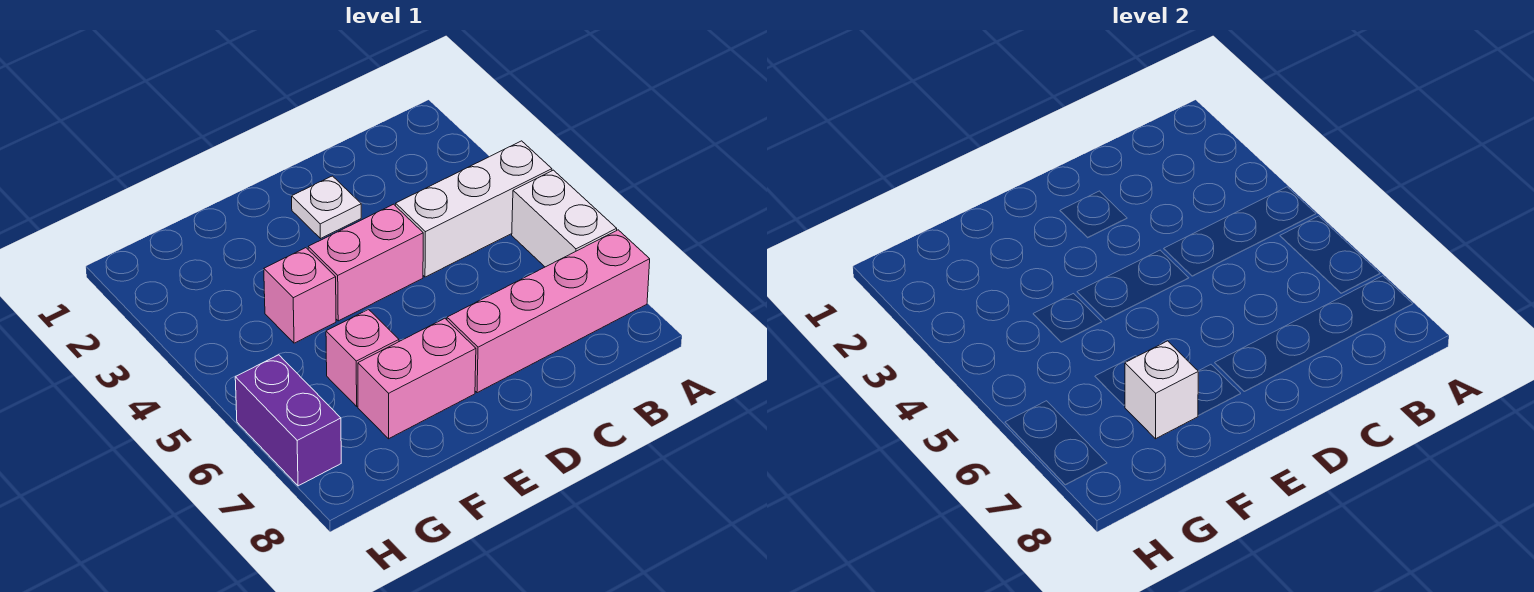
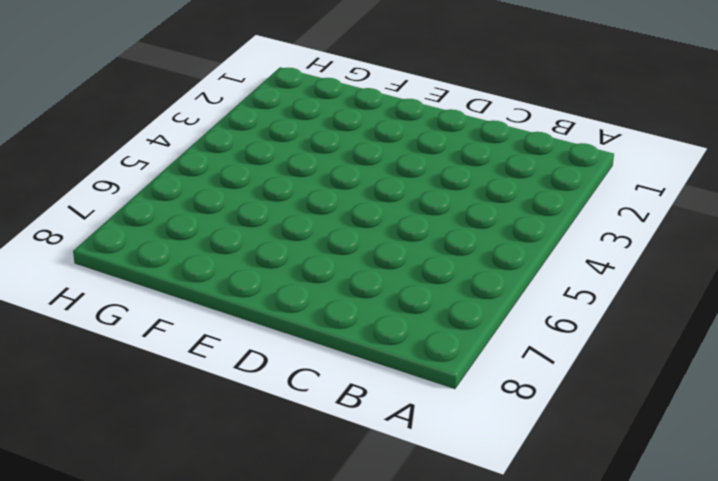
none -> white brick A4:C4 level 1
none -> white brick A5:A6 level 1

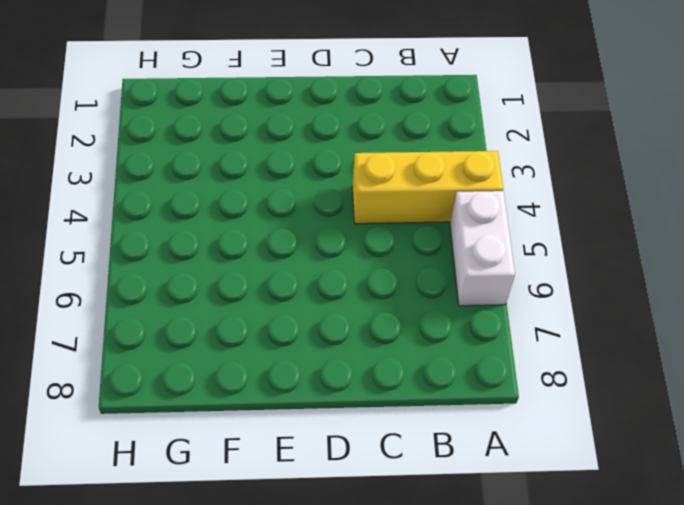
yellow brick A4:C4 level 1 -> white brick A4:C4 level 1
none -> pink brick A7:D7 level 1
none -> white plate D2 level 1

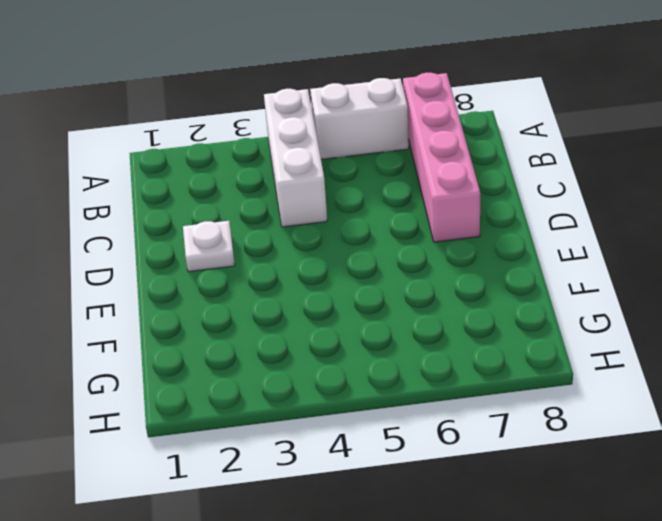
none -> pink brick D4:E4 level 1
none -> pink brick E7:F7 level 1

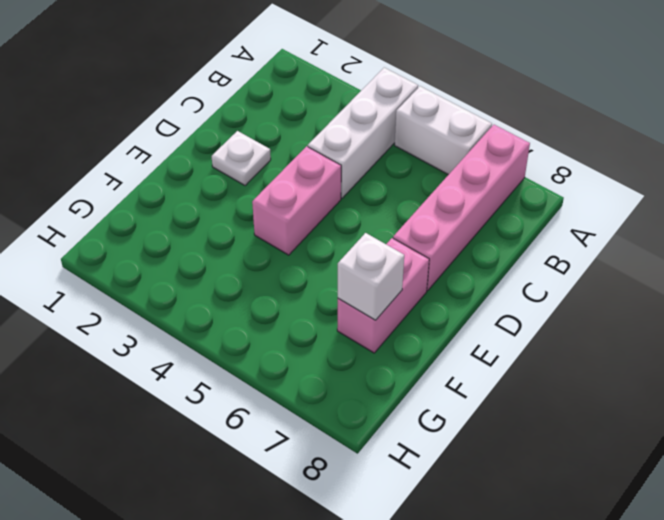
none -> pink brick F4 level 1
none -> pink brick F6 level 1

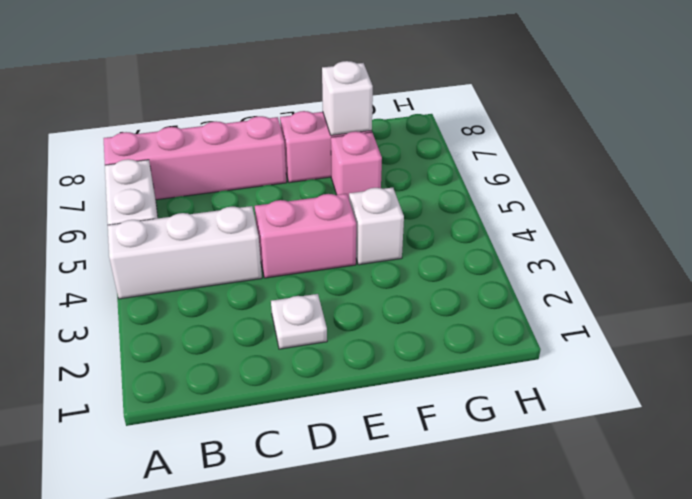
white brick F4 level 1 -> pink brick F4 level 1
none -> purple brick H6:H7 level 1

